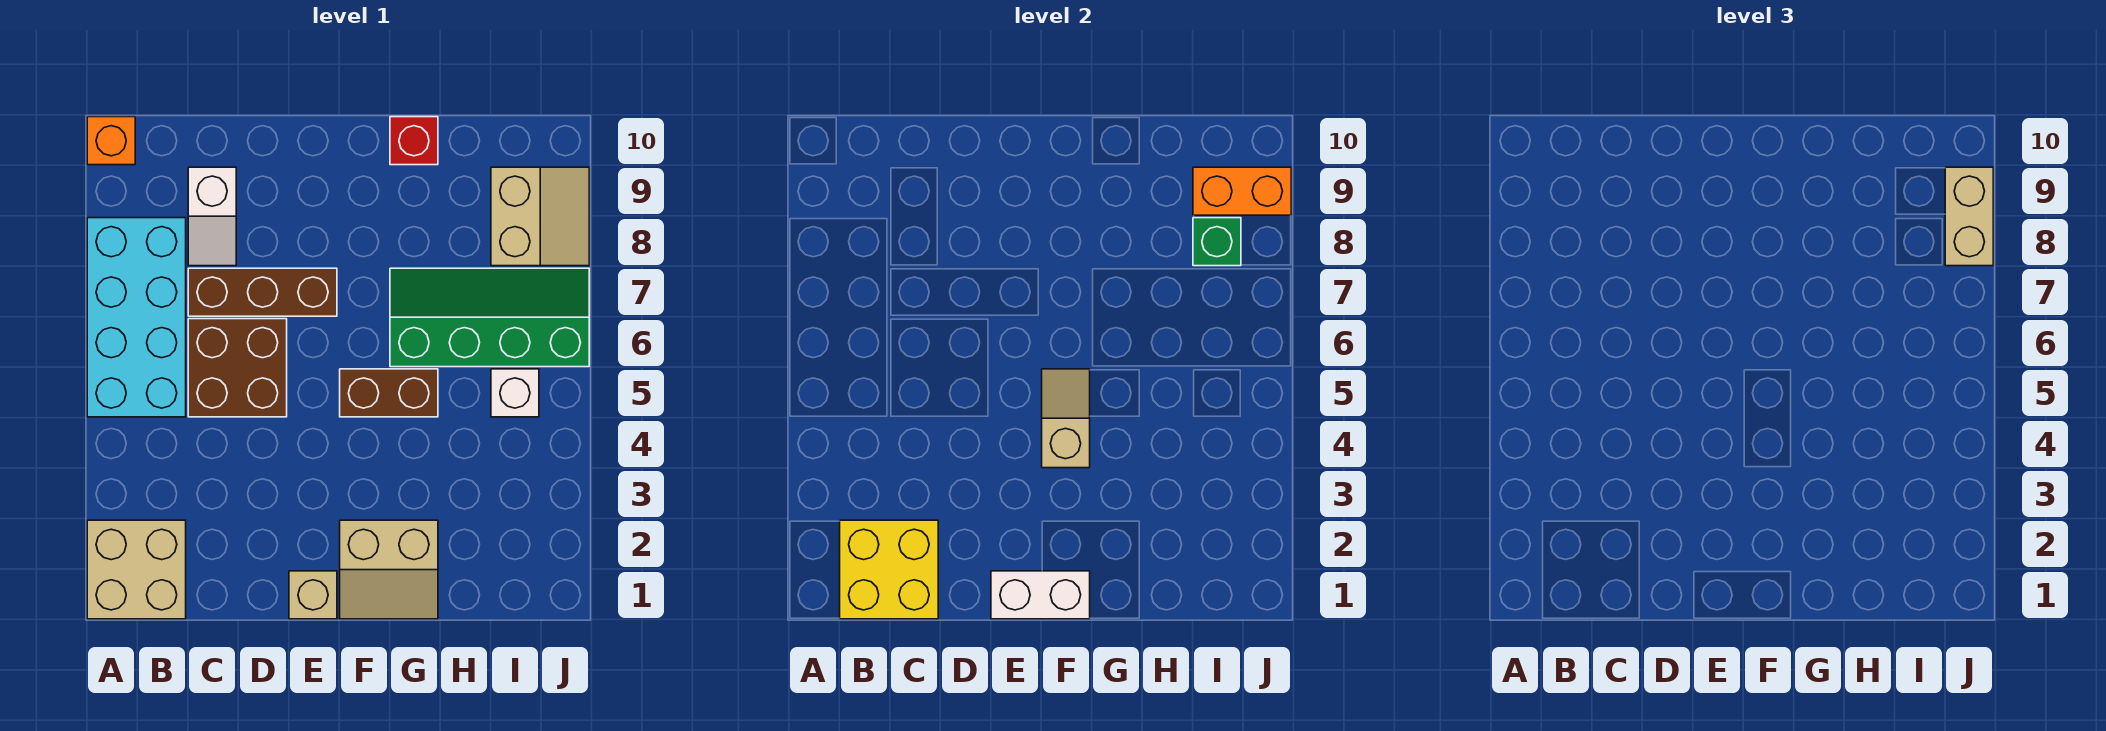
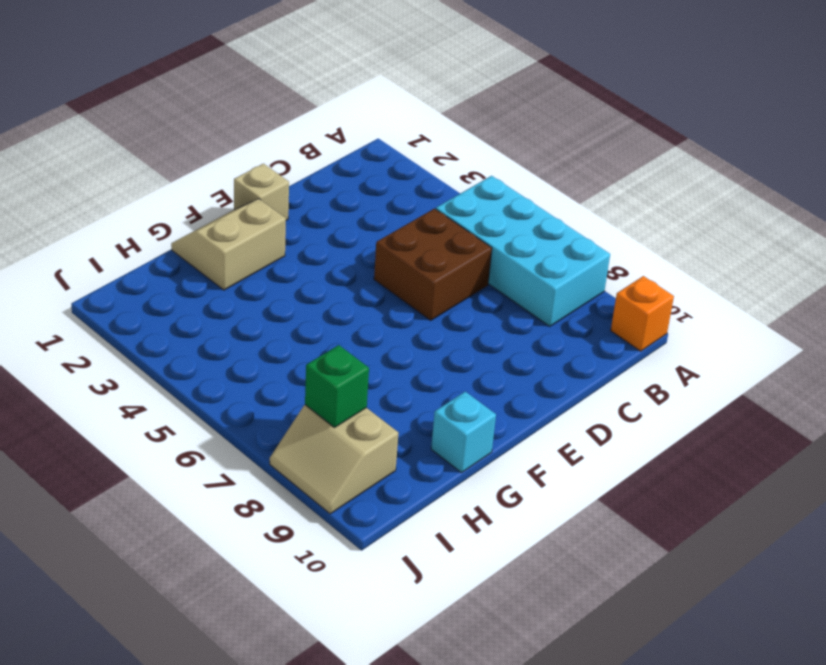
cyan brick G10 level 1 -> red brick G10 level 1
none -> tan brick A1:B2 level 1
none -> brown brick C7:E7 level 1
none -> white slope C8:C9 level 1 top 9

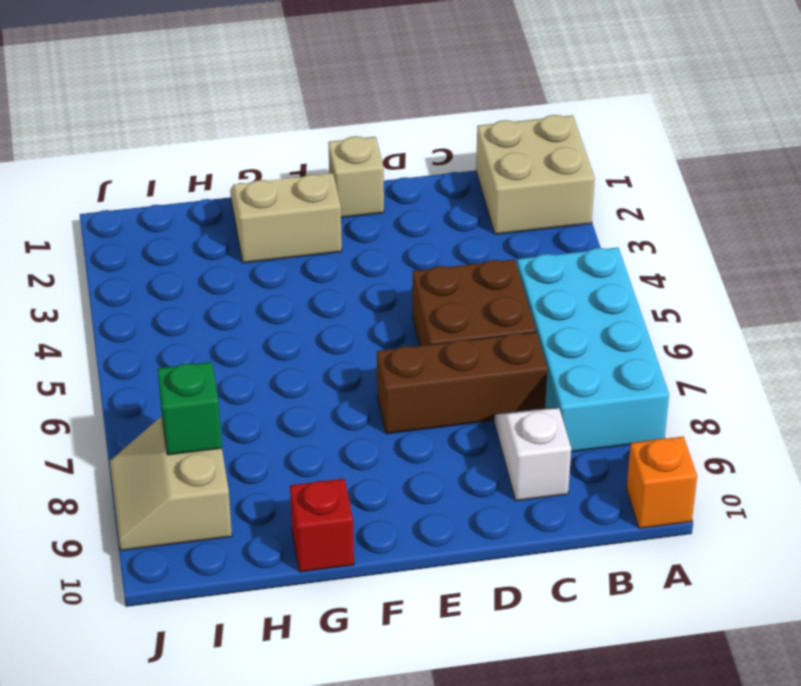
none -> brown brick F5:G5 level 1
none -> green slope G6:J7 level 1 top 6
none -> white brick I5 level 1

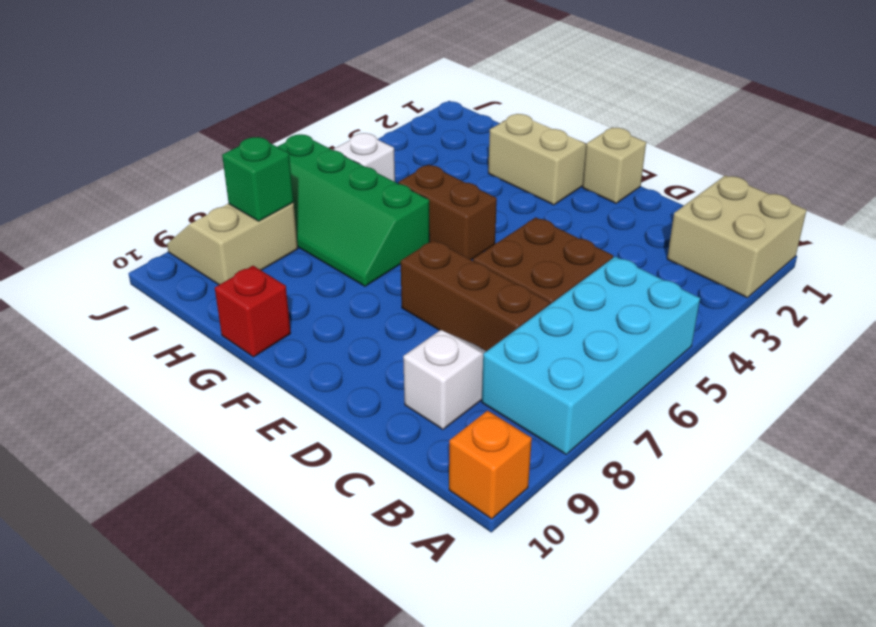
none -> yellow brick B1:C2 level 2
none -> white brick E1:F1 level 2
none -> tan slope F4:F5 level 2 top 4

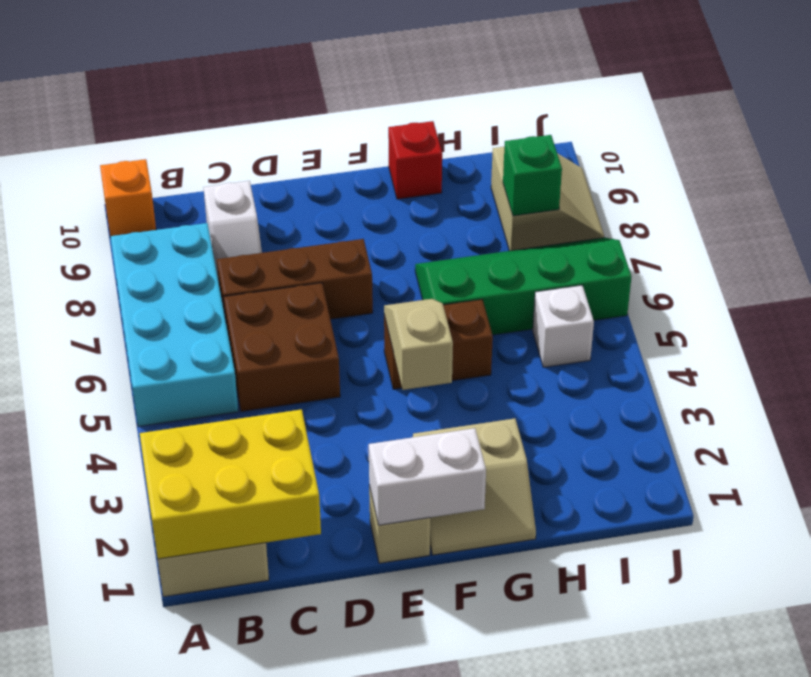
yellow brick A1:C2 level 2 -> yellow brick B1:C2 level 2
none -> orange brick I9:J9 level 2
none -> tan brick J8:J9 level 3

